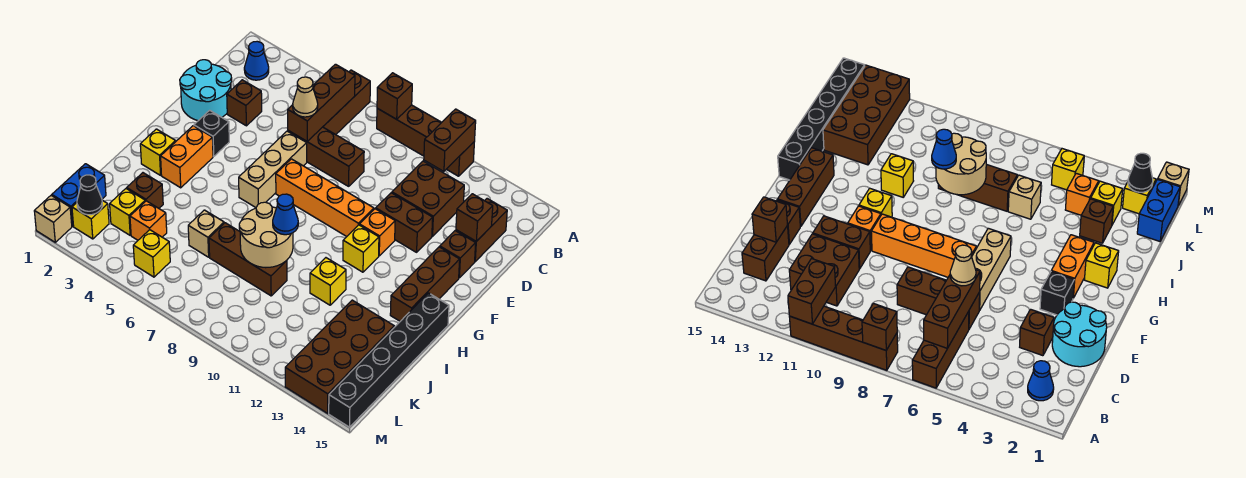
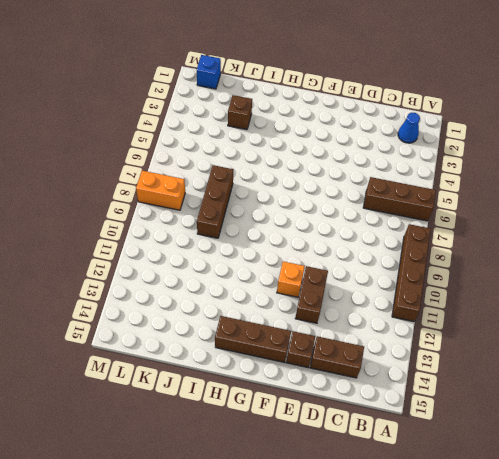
blue brick L1 level 1 -> blue brick K1:L1 level 1
orange brick L8:M8 level 1 -> orange brick G3:H3 level 1
none -> brown brick C11:D12 level 1
none -> cyan round brick D1:E2 level 1
none -> brown brick D3 level 1
none -> brown brick D6:D8 level 1

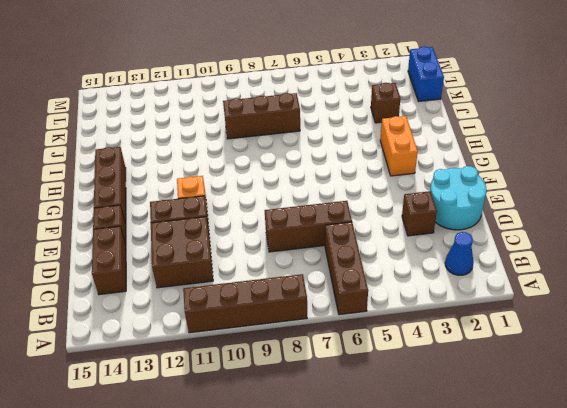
none -> tan brick E6:G6 level 1
none -> black brick F3 level 1
none -> orange brick F7:F10 level 1
none -> yellow brick G11 level 1

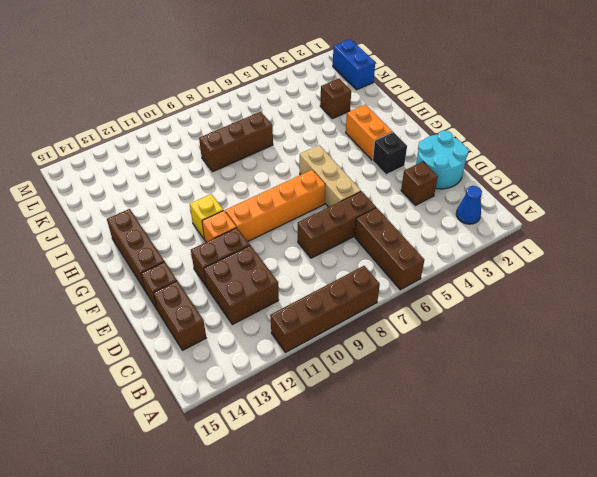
none -> yellow brick H2 level 1
none -> black brick H15:M15 level 1
none -> yellow brick I11 level 1
none -> tan brick J6 level 1

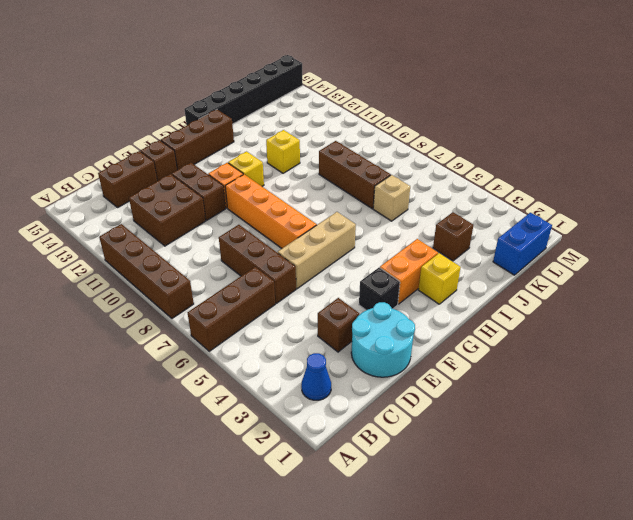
none -> brown brick J13:M14 level 1
none -> yellow brick K3 level 1
none -> orange brick K4 level 1
none -> yellow brick L2 level 1

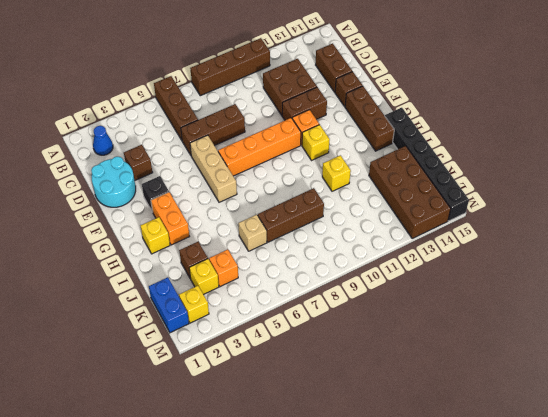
none -> yellow brick L5 level 1
none -> tan brick M1 level 1
none -> brown brick A8 level 2
none -> brown brick A11:B11 level 2

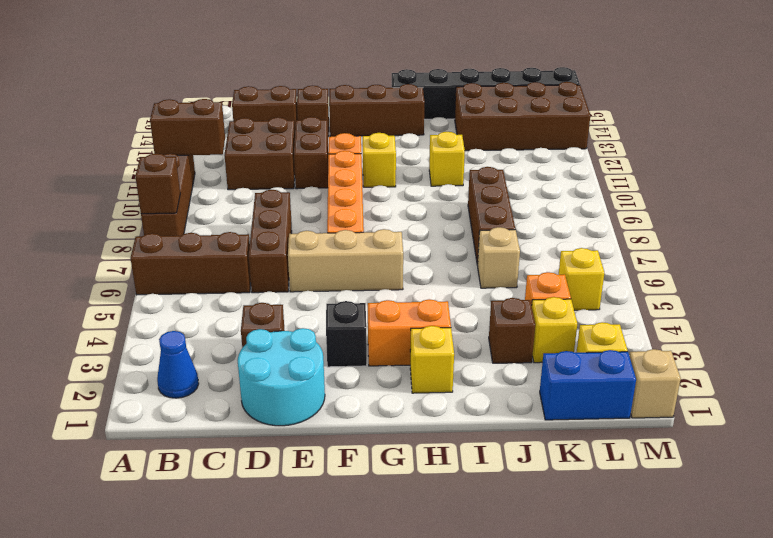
none -> brown brick B6:D6 level 2
none -> brown brick D14 level 2
none -> tan round brick I8:J9 level 2
none -> black cone L2 level 2

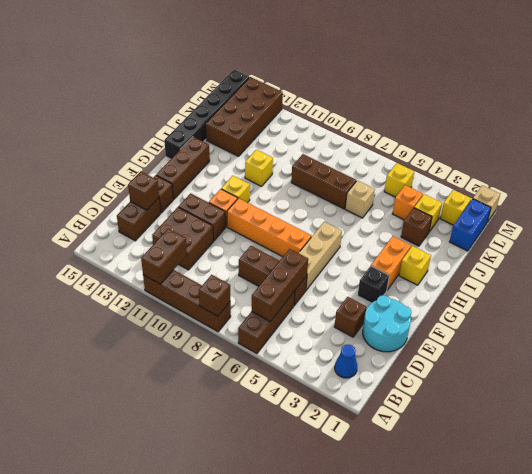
none -> tan round brick I8:J9 level 2
none -> black cone L2 level 2
none -> tan cone D6 level 3
none -> blue cone I9 level 3

